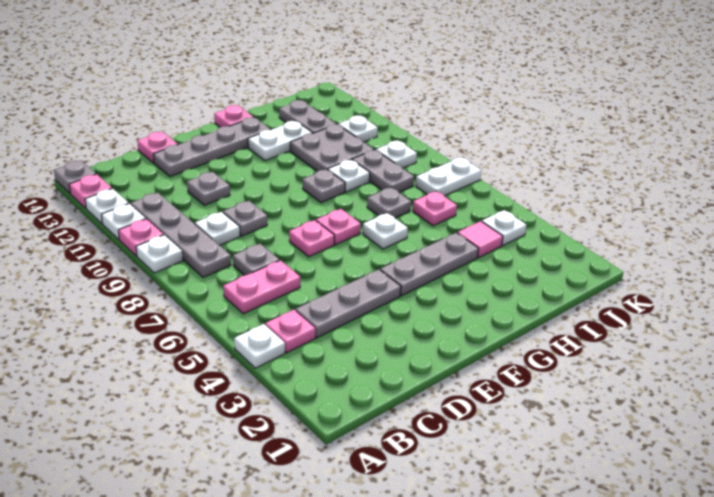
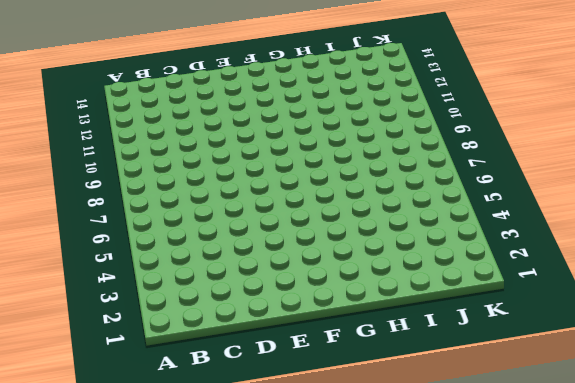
none -> white plate A4 level 1
none -> white plate A9 level 1
none -> pink plate A10 level 1
none -> white plate A11 level 1

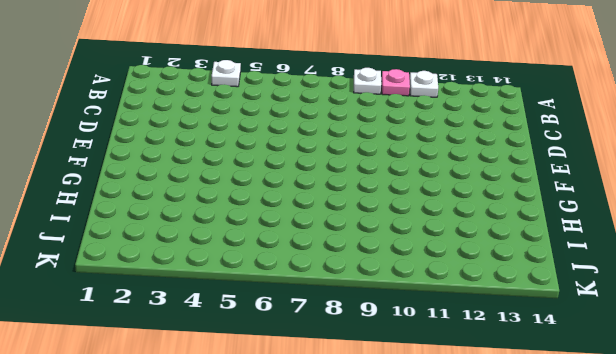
none -> white plate A12 level 1
none -> pink plate A13 level 1
none -> grey plate A14 level 1
none -> pink plate B4 level 1

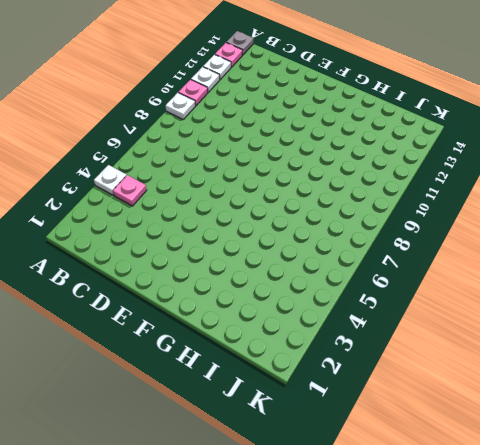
none -> pink plate B6:C6 level 1
none -> grey plate B8:B11 level 1
none -> grey plate C4:E4 level 1
none -> grey plate C7 level 1

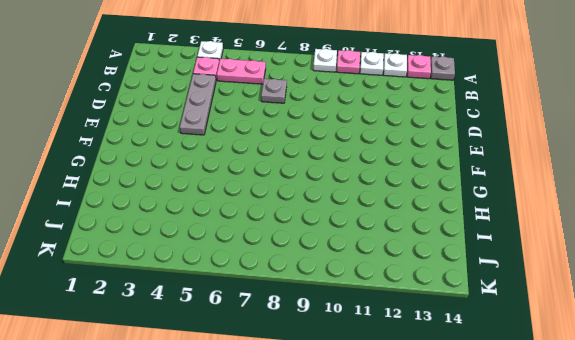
pink plate B5:B6 level 1 -> pink plate B6:C6 level 1
none -> grey plate B8:B11 level 1
none -> white plate C9 level 1
none -> grey plate D9 level 1
none -> grey plate D11 level 1

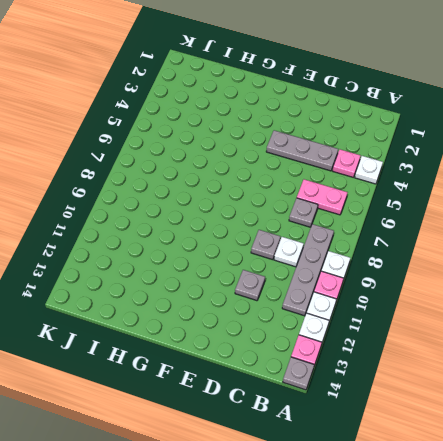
none -> grey plate D13:G13 level 1
none -> pink plate D14 level 1
none -> pink plate E7 level 1
none -> grey plate F4:H4 level 1

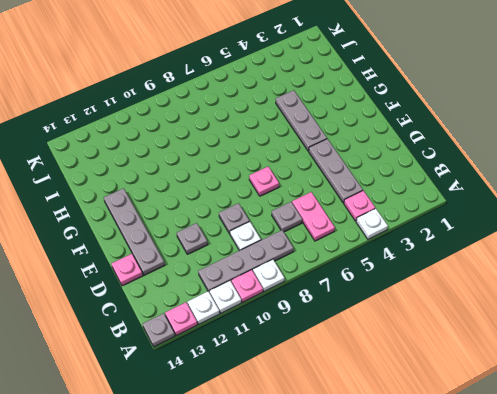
none -> pink plate F7 level 1
none -> white plate G6 level 1
none -> grey plate G9 level 1
none -> white plate G12:H12 level 1

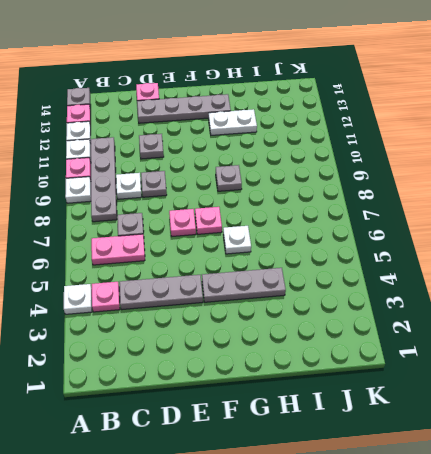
none -> pink plate G14 level 1
none -> grey plate H7 level 1
none -> white plate H9 level 1
none -> grey plate H10:I11 level 1

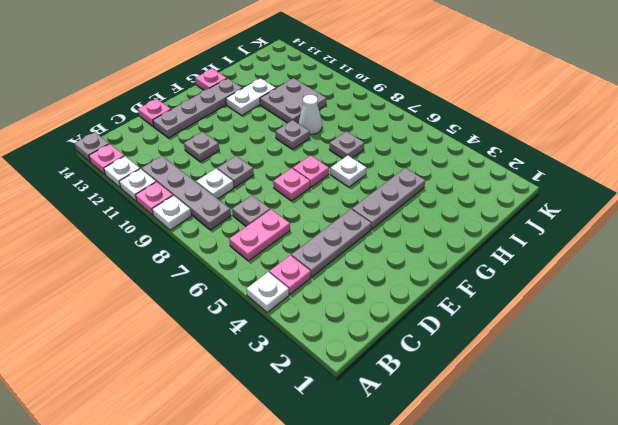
white cone H9 level 1 -> white plate H9 level 1
none -> pink tile I4 level 1
none -> pink plate I6 level 1
none -> grey plate I8:I9 level 1
none -> grey plate I12:I13 level 1

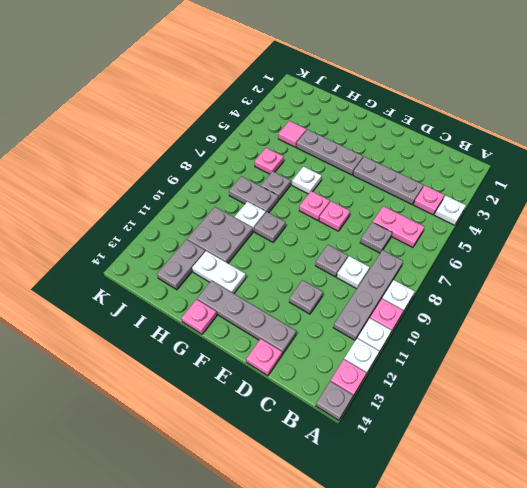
grey plate H8:I8 level 1 -> grey plate I8:I9 level 1
none -> white plate J4 level 1
none -> white plate J7:K7 level 1
none -> white plate J9 level 1
none -> white plate J11 level 1

